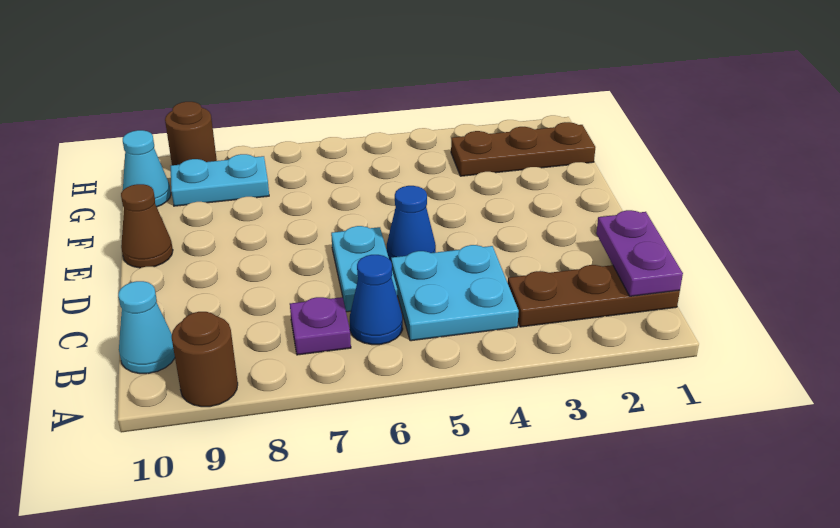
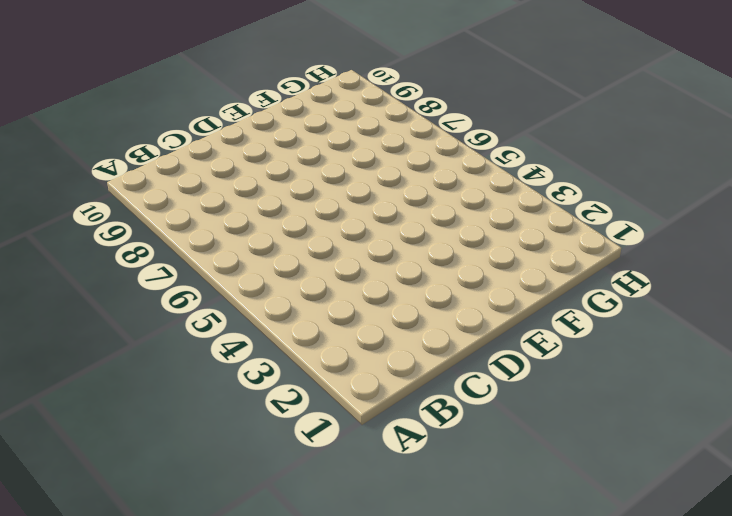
none -> brown round brick A9 level 1
none -> brown plate B1:B3 level 1
none -> cyan plate B4:C5 level 1

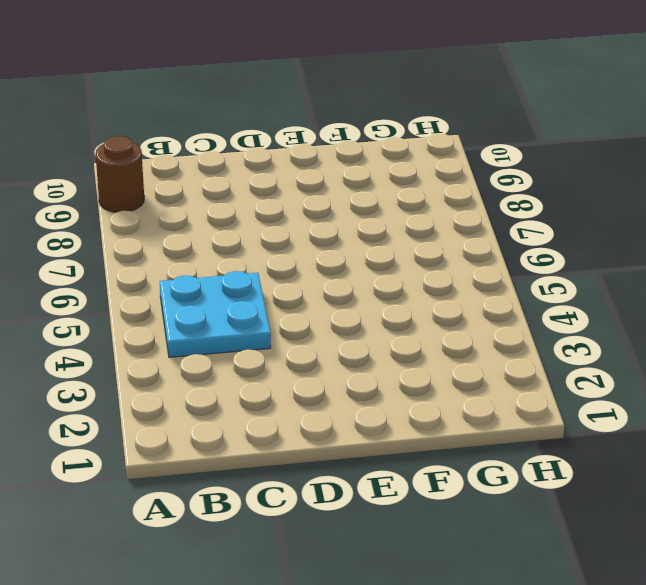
none -> brown plate B1:B3 level 1
none -> blue cone B6 level 1
none -> purple plate B7 level 1

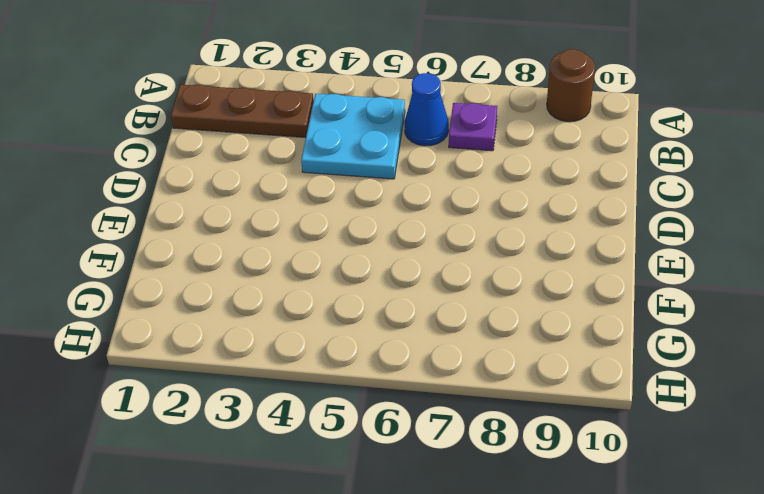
none -> cyan cone B10 level 1
none -> cyan plate C6:D6 level 1
none -> blue cone D5 level 1

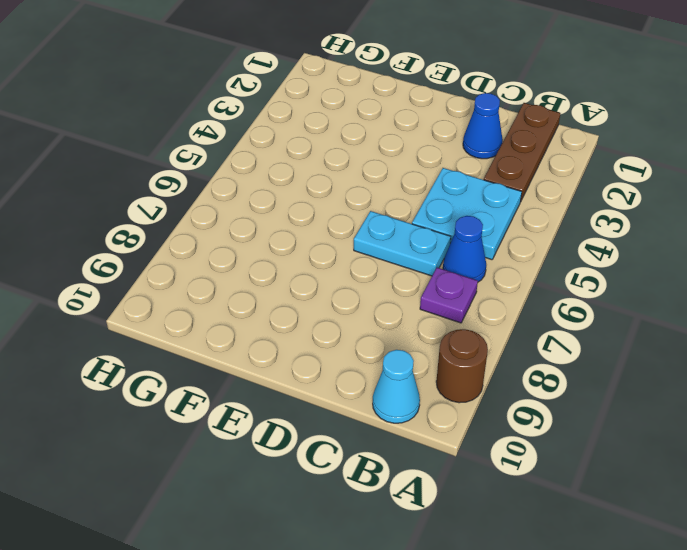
blue cone C2 level 1 -> blue cone D5 level 1
none -> brown cone E10 level 1
none -> brown plate G1:G3 level 1
none -> cyan plate G8:G9 level 1

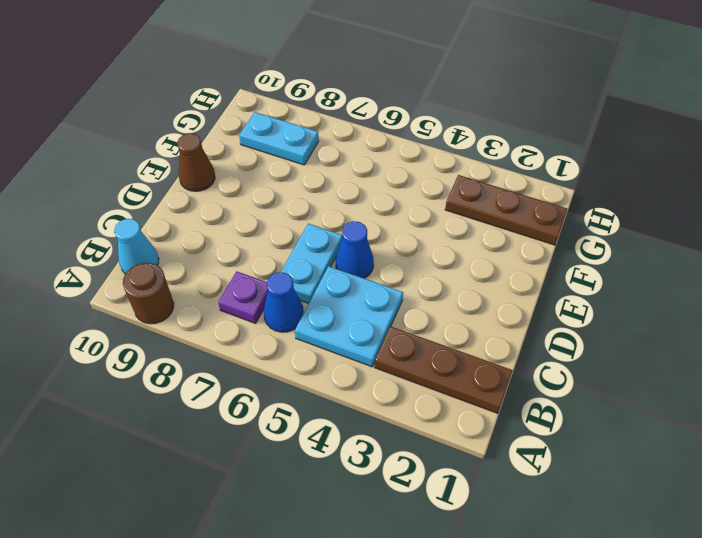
none -> cyan cone G10 level 1
none -> brown round brick H9 level 1
none -> purple plate B1:C1 level 2

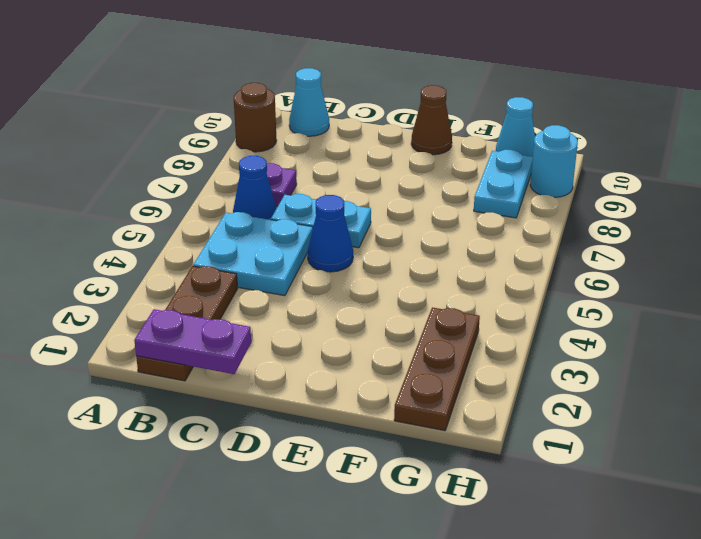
cyan round brick H9 level 1 -> brown round brick H9 level 1

